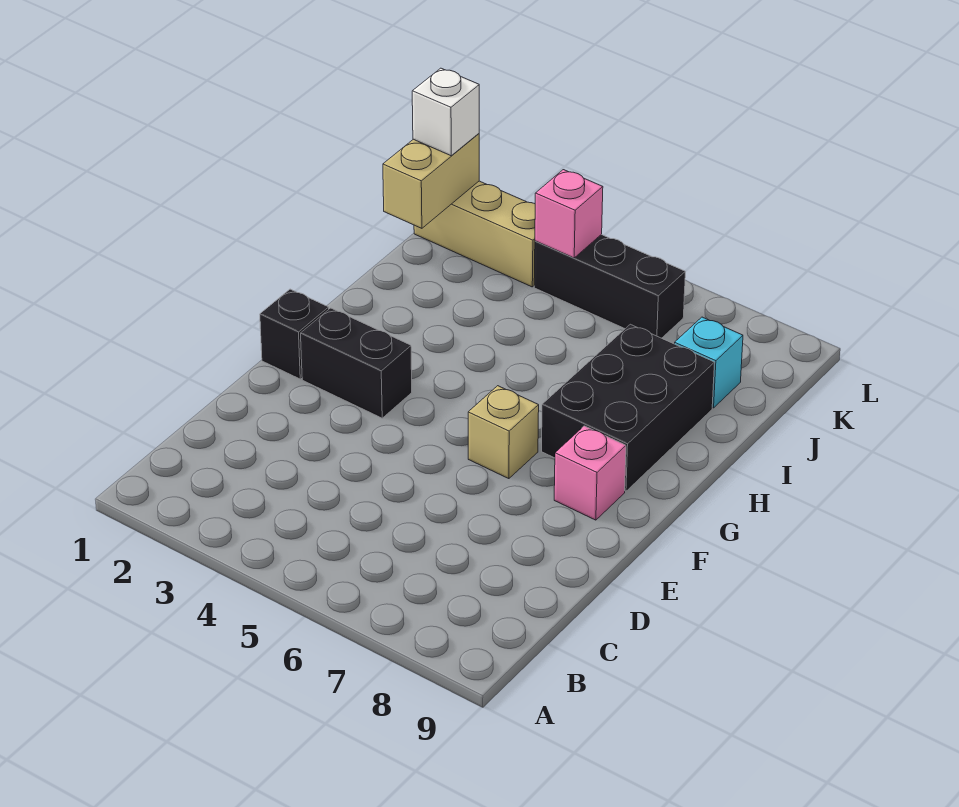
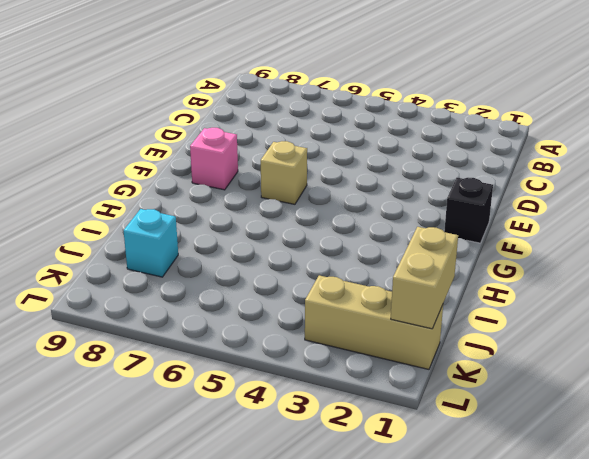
none -> black brick F2:F3 level 1
none -> black brick G7:I8 level 1

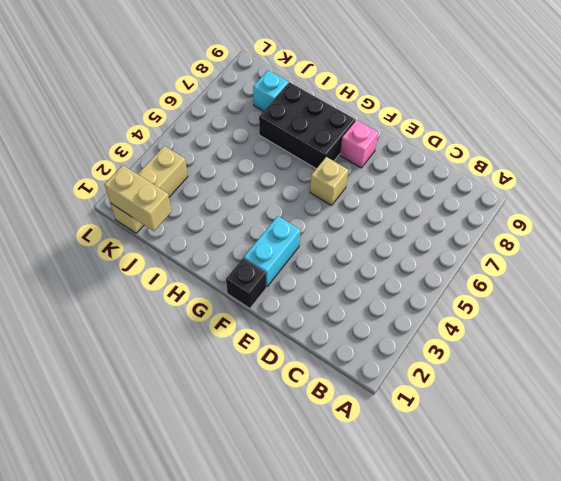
cyan brick F2:F3 level 1 -> black brick F2:F3 level 1
none -> black brick K4:K6 level 1
none -> pink brick K4 level 2

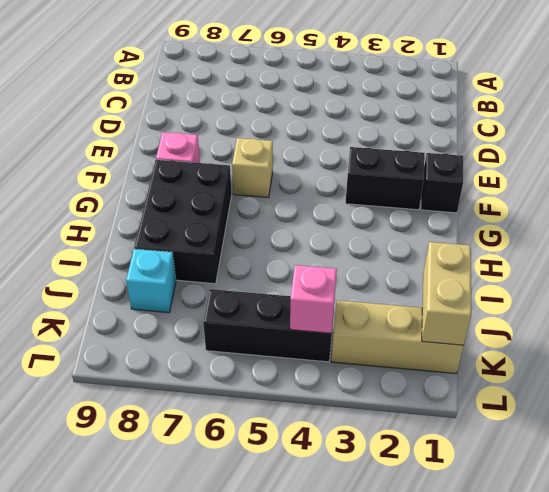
none -> white brick K1 level 3

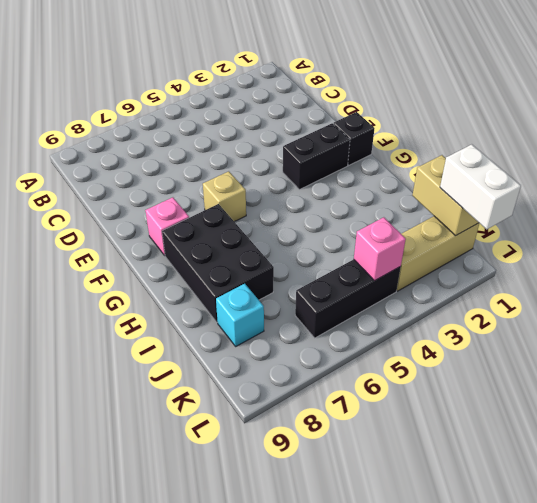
white brick K1:L1 level 3 -> white brick K1 level 3

